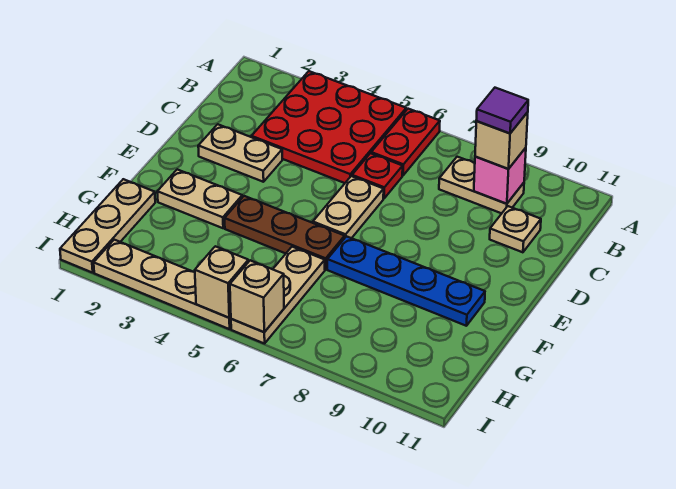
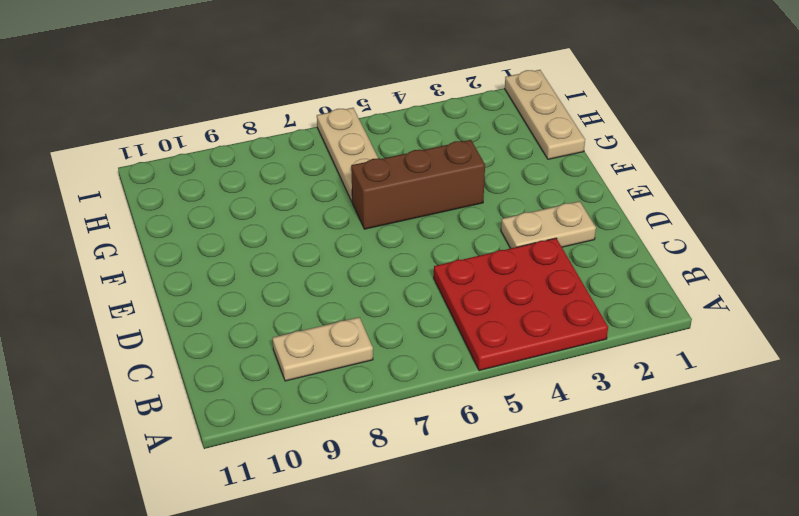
brown brick F4:F6 level 1 -> brown plate F4:F6 level 1
none -> red plate A6:B6 level 1
none -> red plate C6 level 1
none -> tan plate C10 level 1

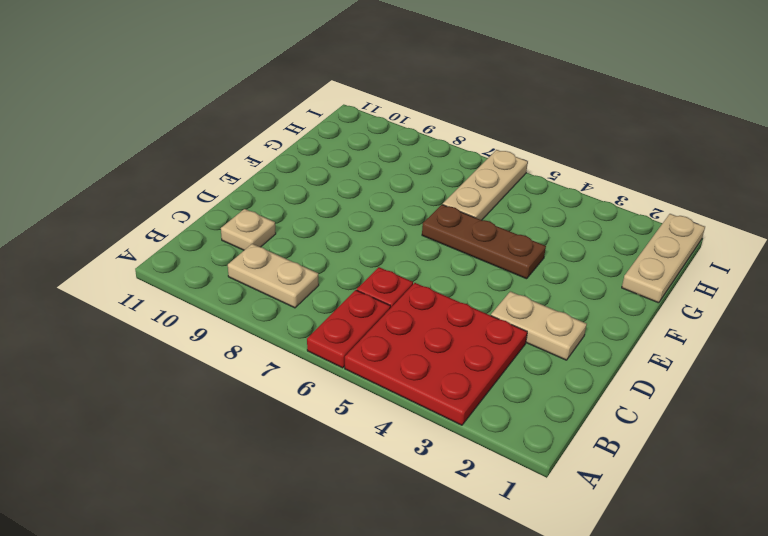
none -> tan plate D6:E6 level 1
none -> tan plate F2:F3 level 1
none -> blue plate F7:F10 level 1

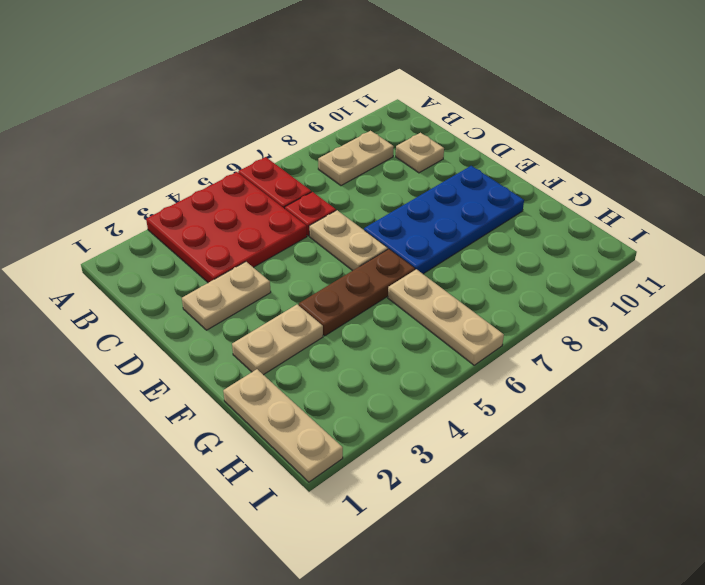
blue plate E7:F10 level 1 -> blue plate F7:F10 level 1
none -> tan plate I2:I5 level 1
none -> pink brick B9 level 2
none -> tan brick I5 level 2

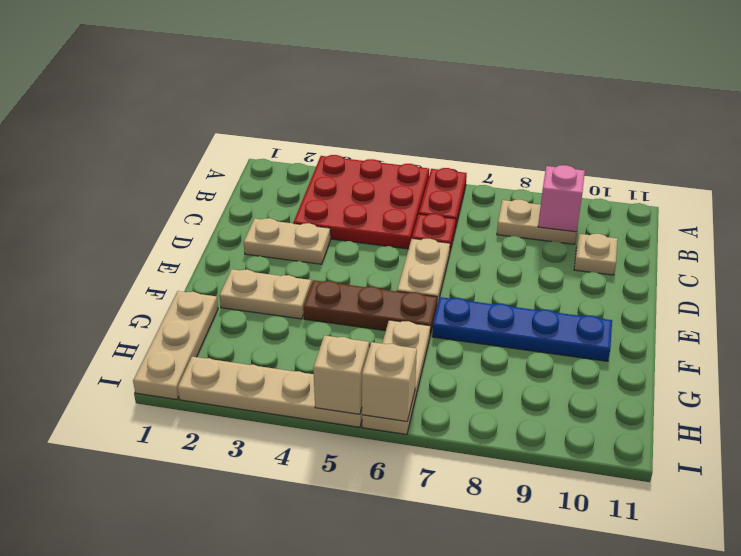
none -> tan brick B9 level 3
none -> purple tile B9 level 4

